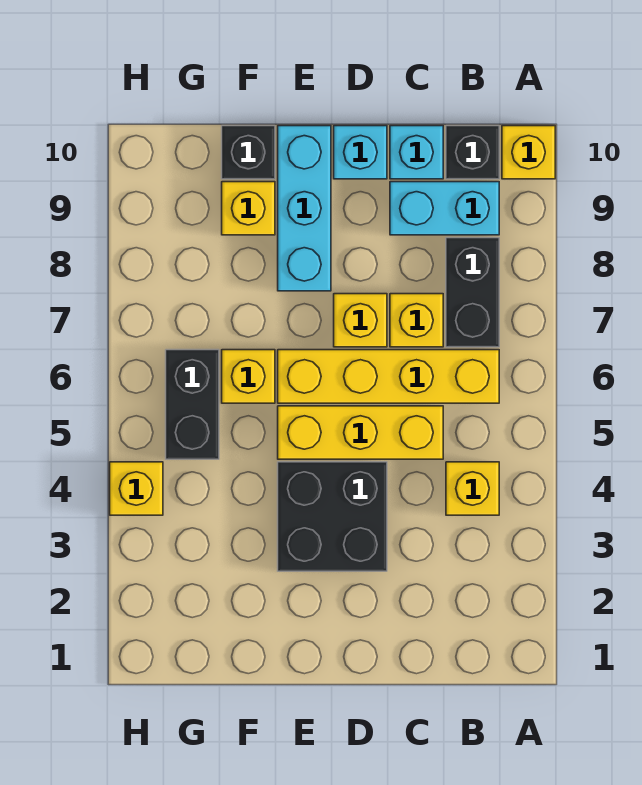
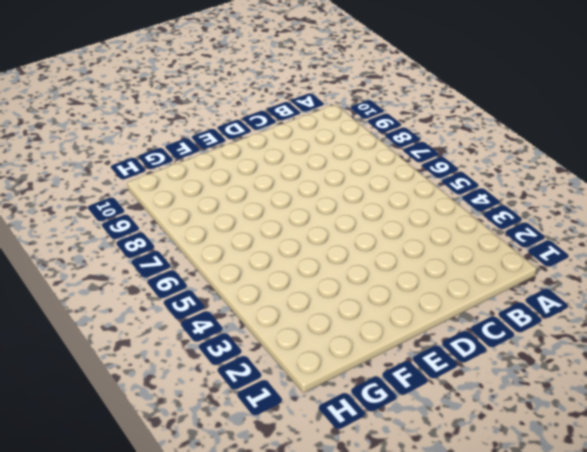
none -> yellow brick A10 level 1
none -> yellow brick B4 level 1
none -> yellow brick B6:E6 level 1

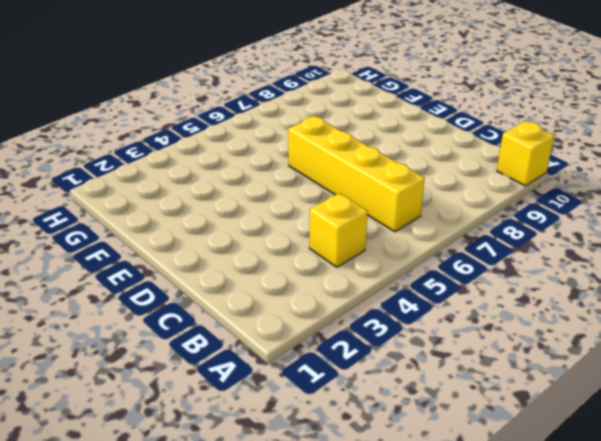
none -> black brick B7:B8 level 1
none -> cyan brick B9:C9 level 1
none -> black brick B10 level 1

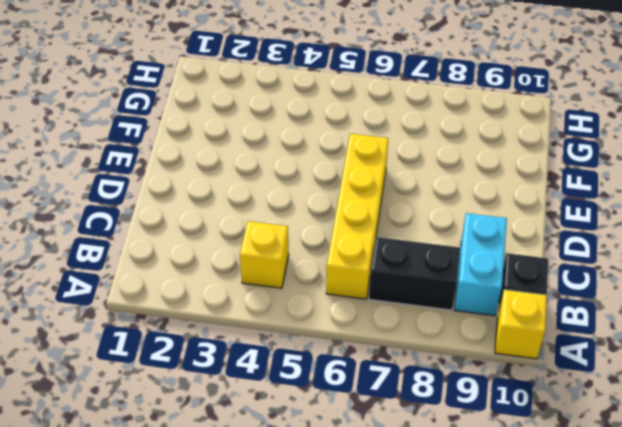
none -> yellow brick C5:E5 level 1
none -> yellow brick C7 level 1
none -> cyan brick C10 level 1

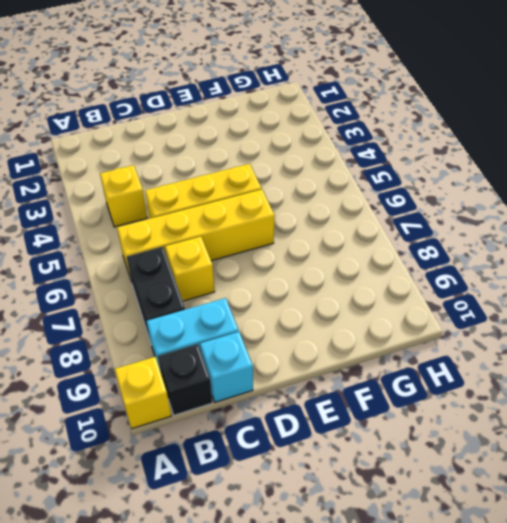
none -> black brick D3:E4 level 1
none -> yellow brick D7 level 1
none -> cyan brick D10 level 1

